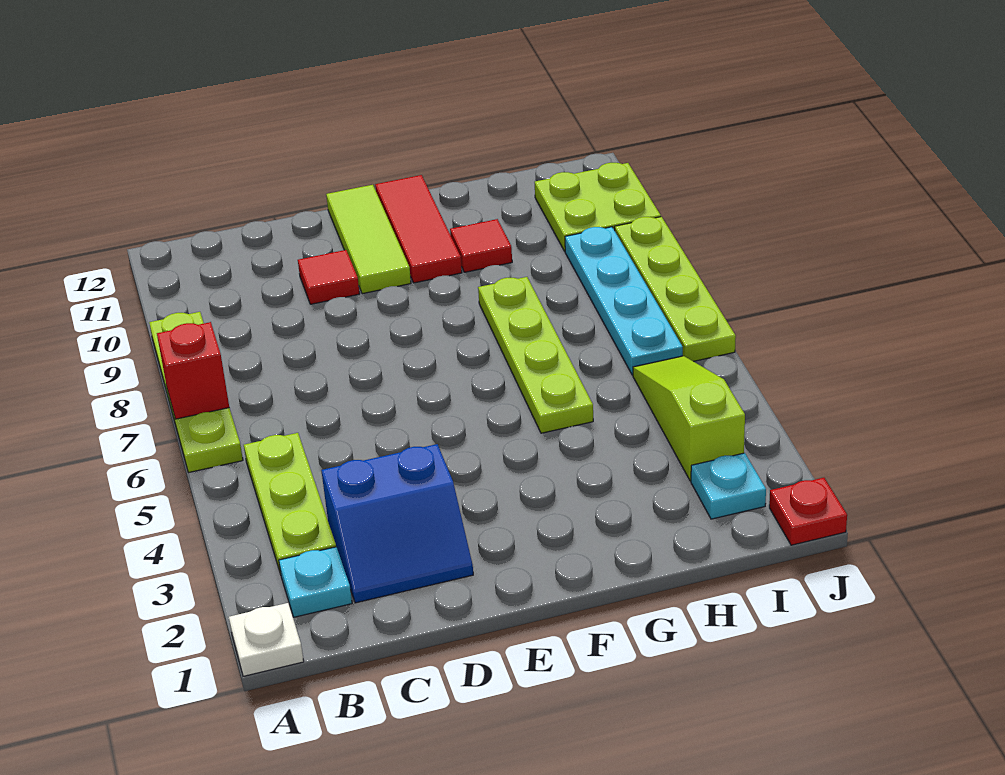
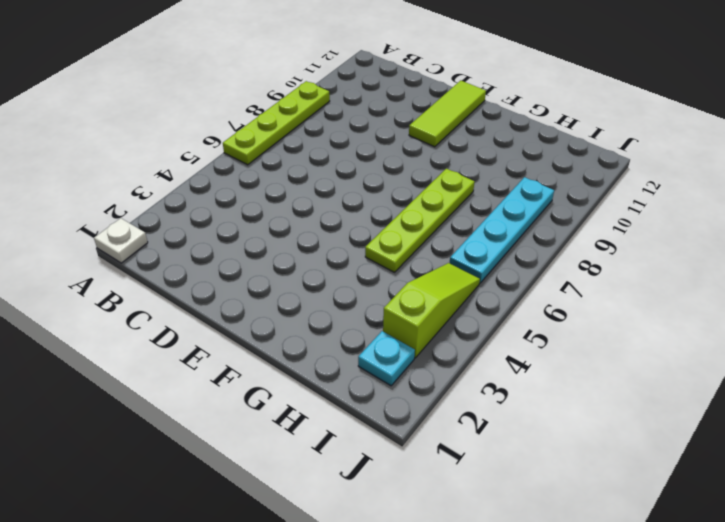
none -> cyan plate B2 level 1
none -> lime plate B3:B5 level 1
none -> blue slope C2:D3 level 1 top 3

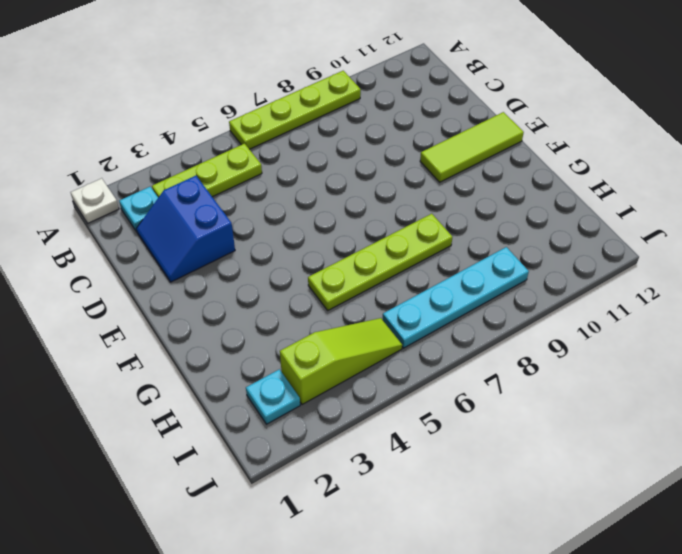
none -> red tile D10 level 1
none -> red tile F10:F12 level 1
none -> red tile G10 level 1

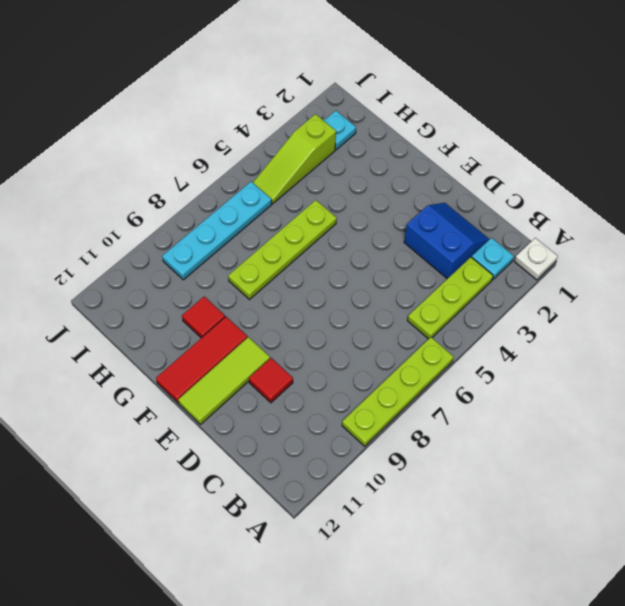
none -> lime plate I10:J11 level 1
none -> red plate J1 level 1
none -> lime plate J6:J9 level 1

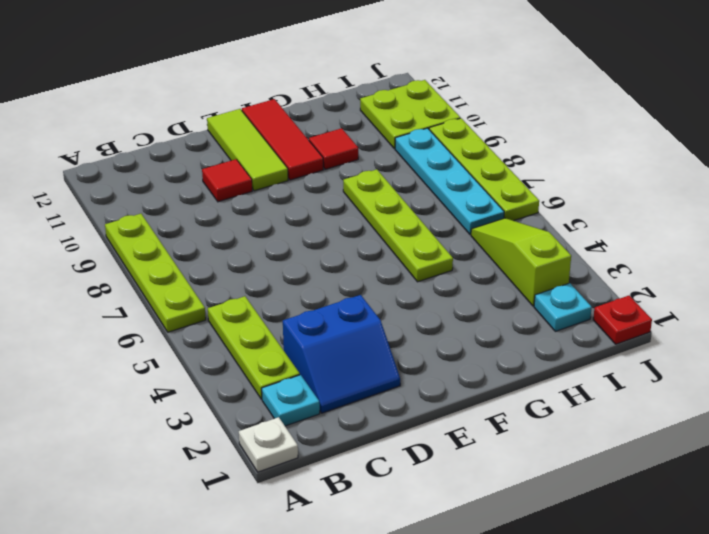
none -> red brick A7 level 2

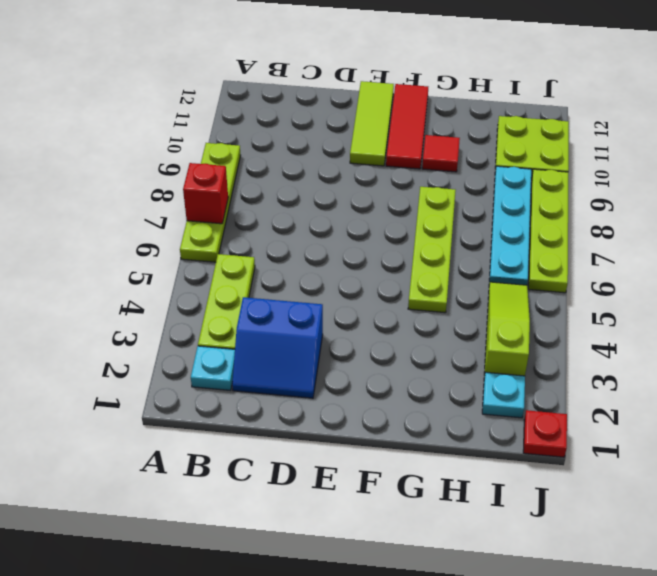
none -> white plate A1 level 1
none -> red tile D10 level 1

